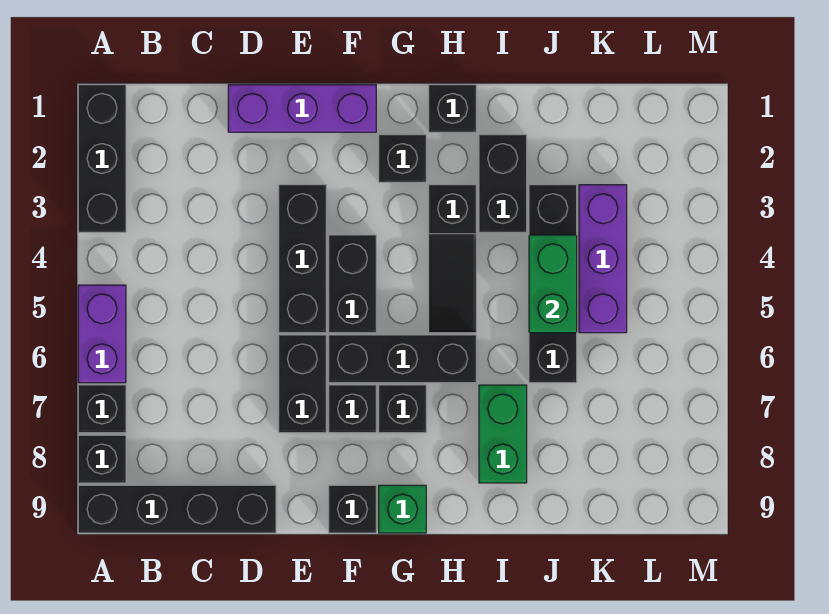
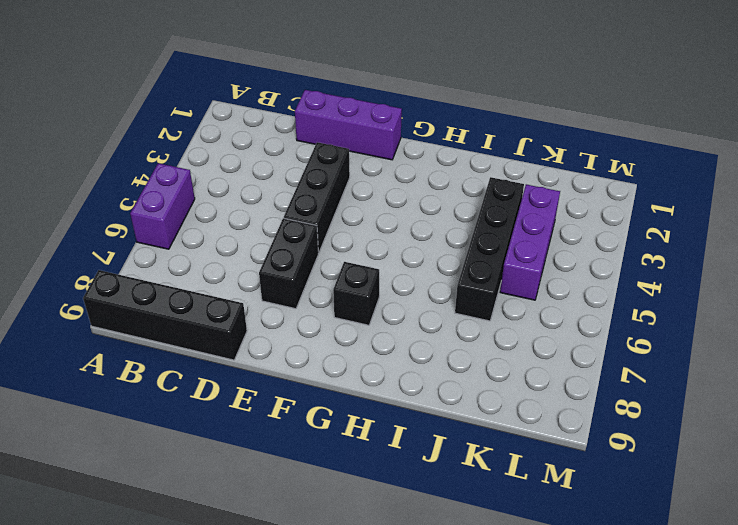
none -> black brick A1:A3 level 1
none -> black brick A7 level 1
none -> black brick A8 level 1

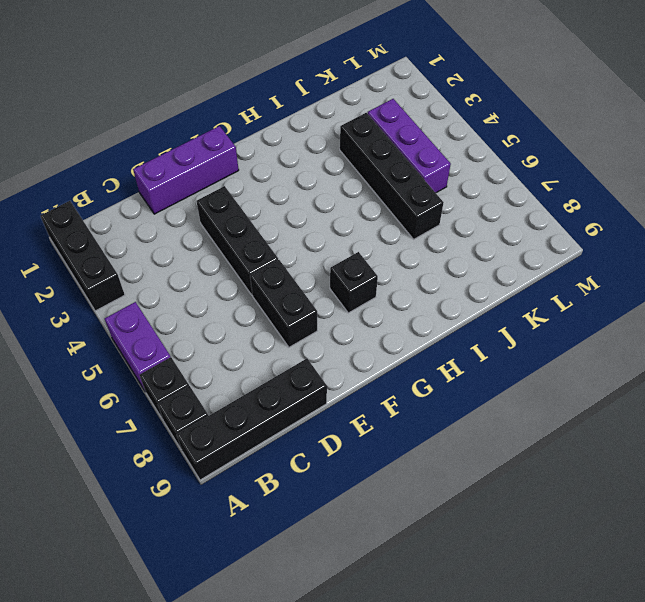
none -> black brick F4:F5 level 1
none -> black brick F6:H6 level 1
none -> black brick F7 level 1

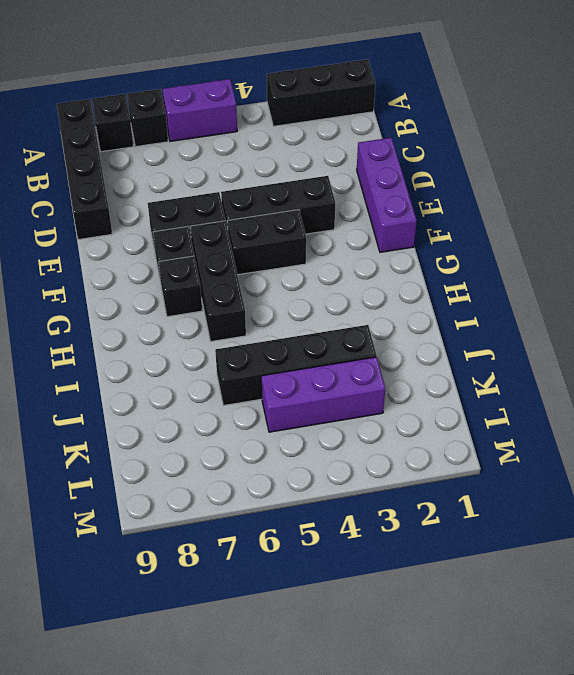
none -> black brick F9 level 1
none -> black brick G2 level 1
none -> green brick G9 level 1

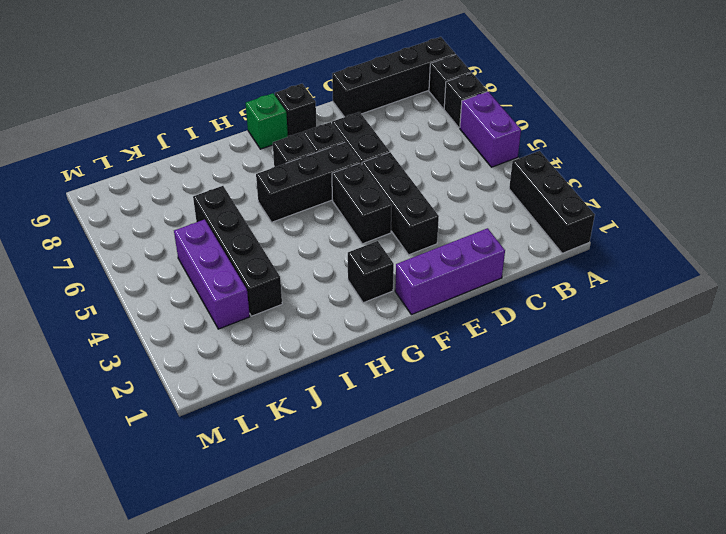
none -> black brick H1 level 1
none -> black slope H3:H5 level 1 top 3
none -> black brick I2:I3 level 1

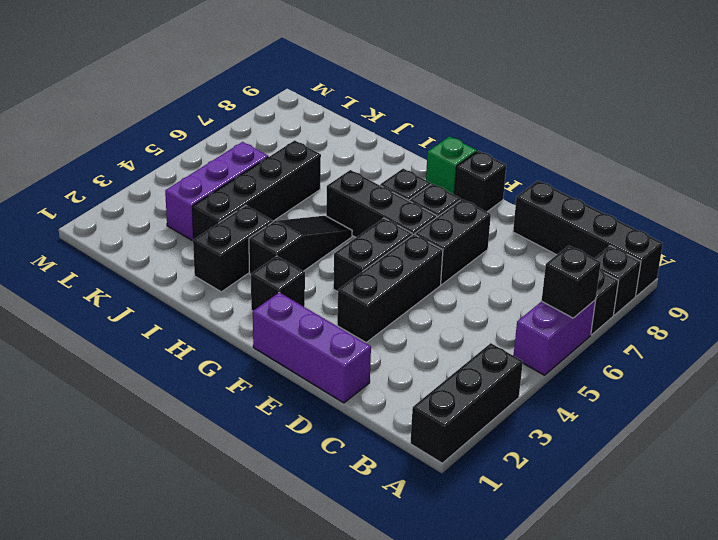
black brick A6 level 2 -> black brick H1 level 1
none -> green brick I7:I8 level 1
none -> green brick J4:J5 level 2

